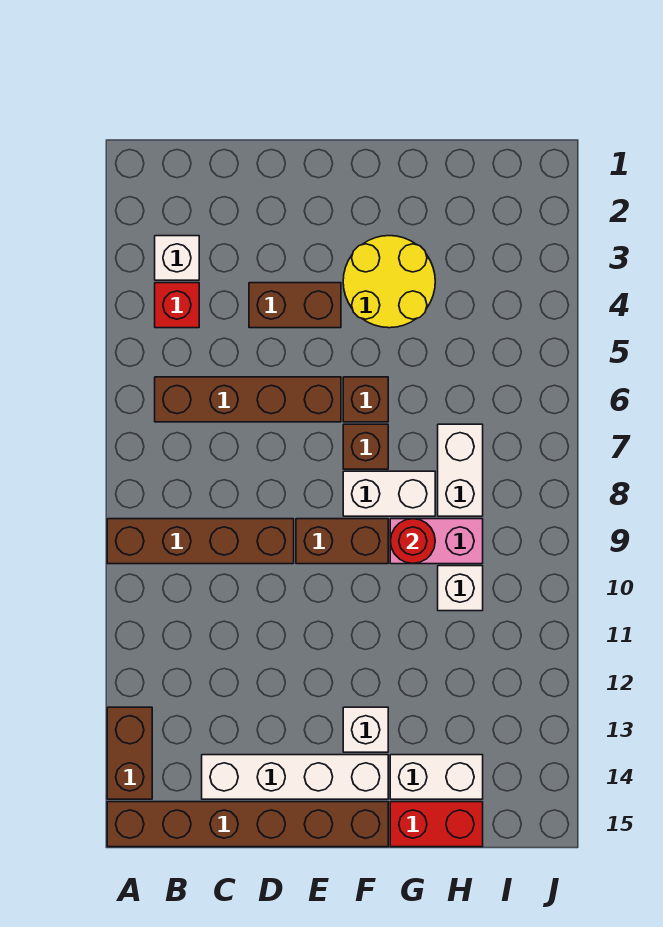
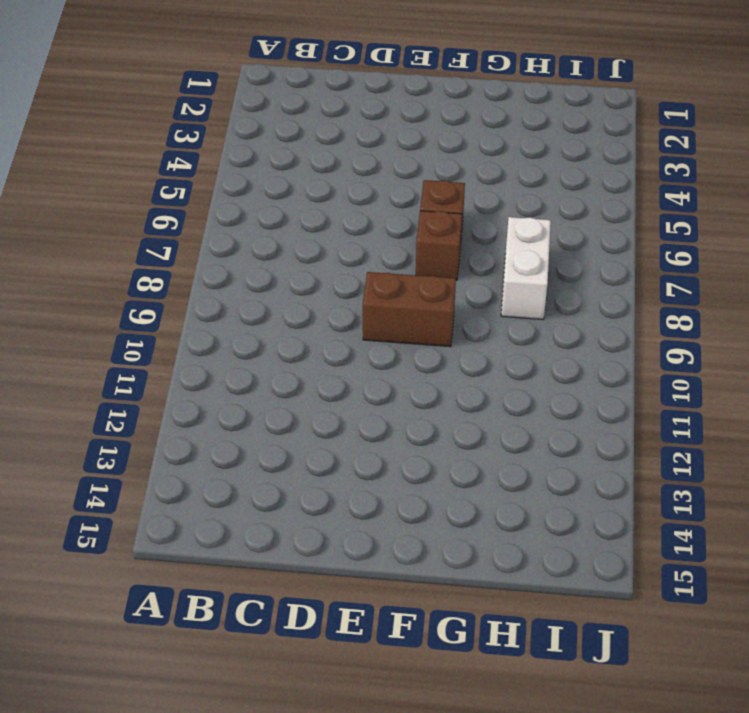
none -> brown brick A9:D9 level 1
none -> brown brick A13:A14 level 1
none -> brown brick A15:F15 level 1

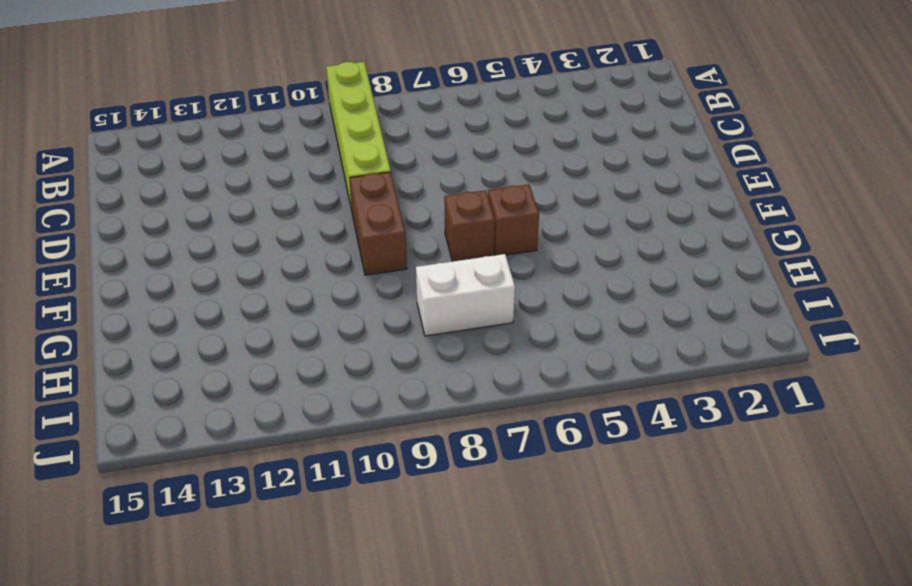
lime brick A9:D9 level 1 -> brown brick A9:D9 level 1
none -> brown brick A13:A14 level 1
none -> brown brick A15:F15 level 1
none -> white brick B3 level 1

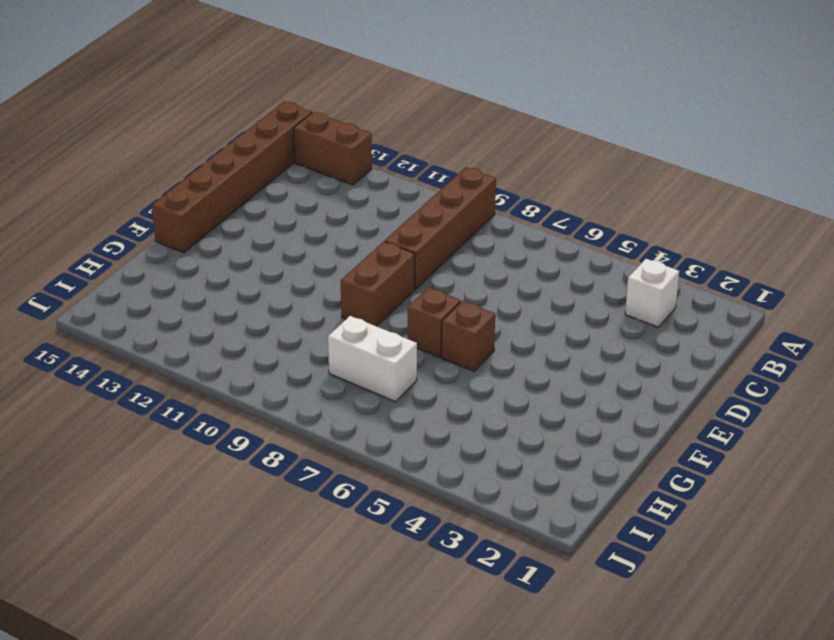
none -> red brick B4 level 1
none -> brown brick B6:E6 level 1
none -> white brick C14:F14 level 1

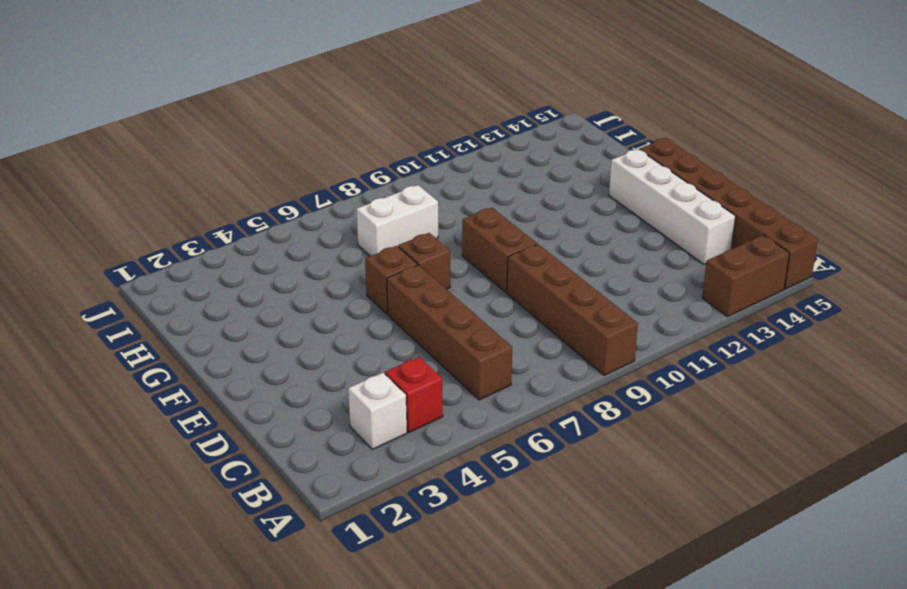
none -> brown brick D4:E4 level 1
none -> yellow round brick F3:G4 level 1
none -> white brick F8:G8 level 1

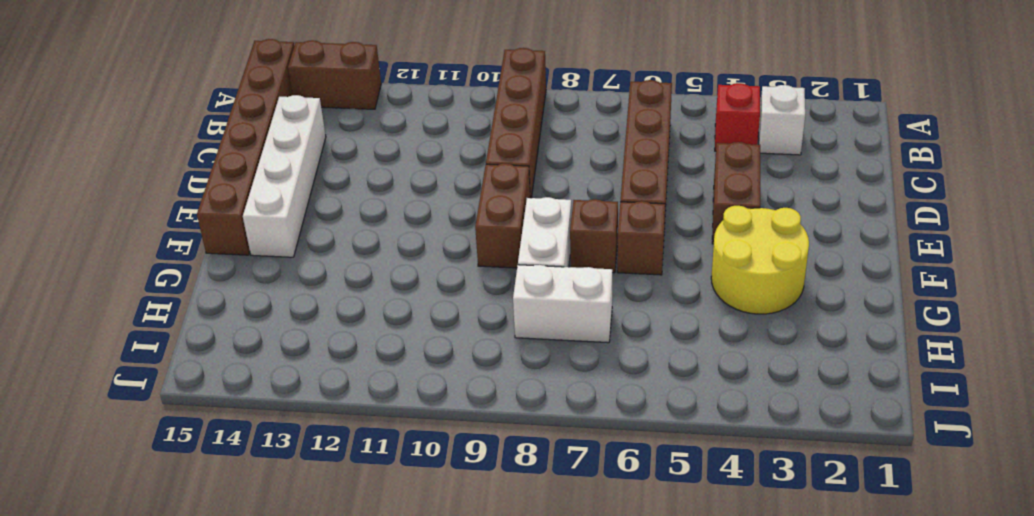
none -> white brick F13 level 1
none -> pink brick G9:H9 level 1
none -> white brick G14:H14 level 1

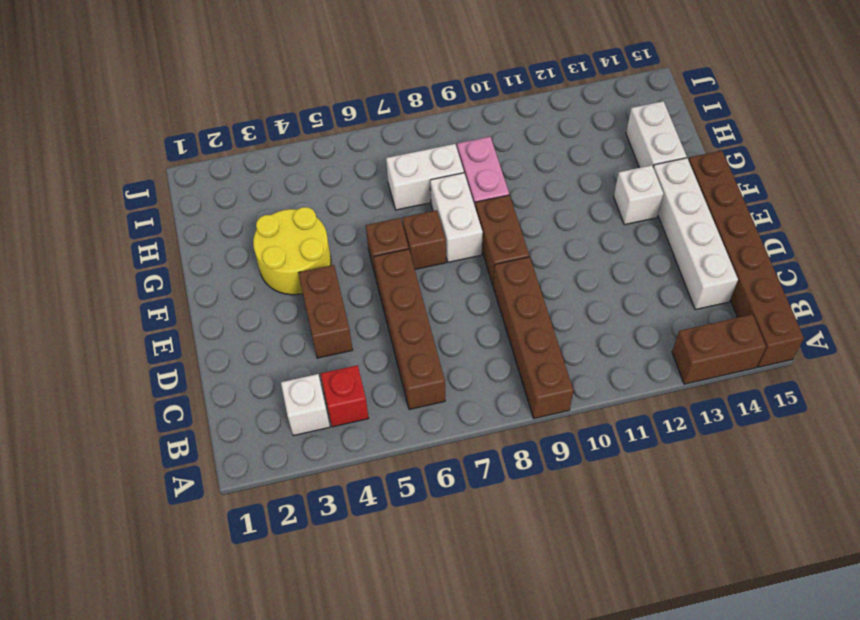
none -> red brick G15:H15 level 1
none -> white brick H10 level 1
none -> red round brick G9 level 2

